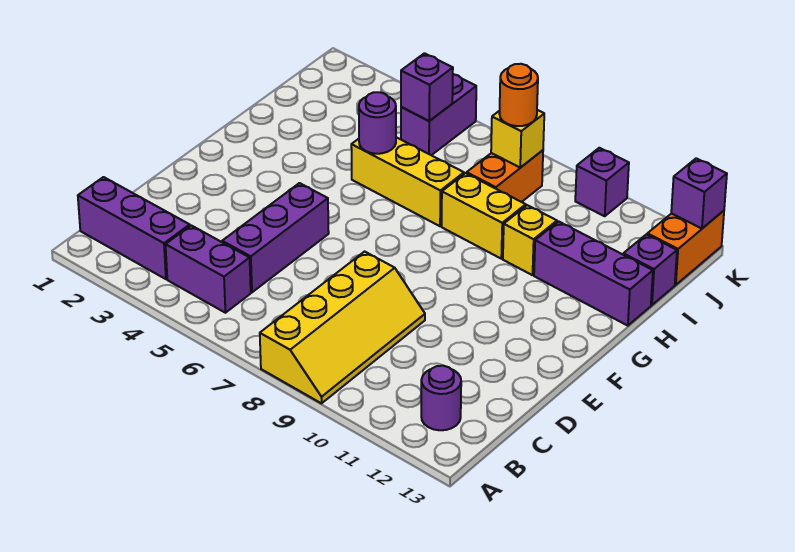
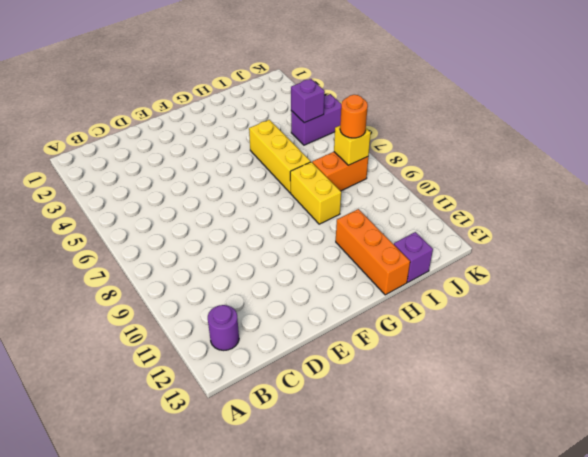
orange brick H11:H13 level 1 -> purple brick H11:H13 level 1
none -> yellow slope A8:D9 level 1 top 8
none -> purple brick B1:B3 level 1
none -> purple brick B4:B5 level 1

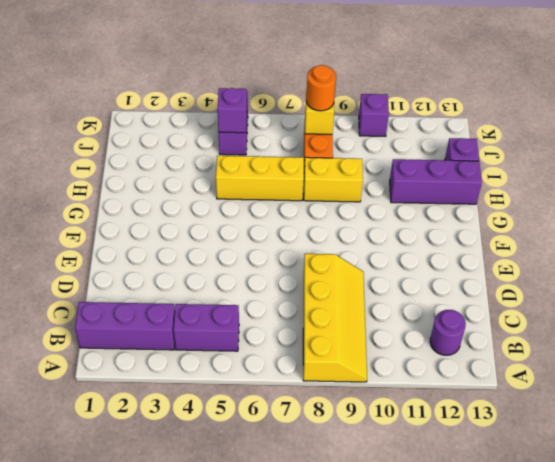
none -> purple brick C5:E5 level 1
none -> yellow brick H10 level 1
none -> orange brick J13:K13 level 1

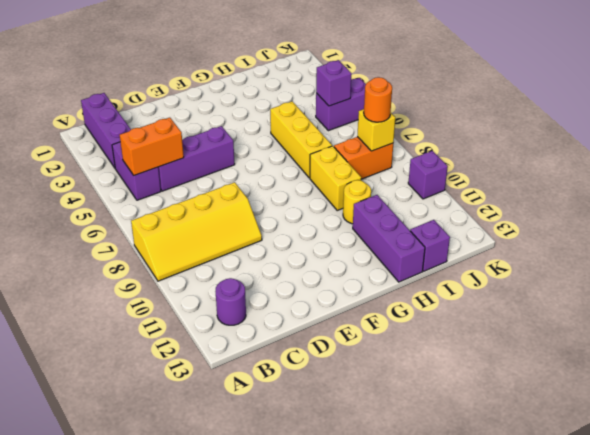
orange brick B5:C5 level 2 -> orange brick J13:K13 level 1
yellow round brick H10 level 1 -> yellow brick H10 level 1
none -> purple round brick H5 level 2
none -> purple brick K13 level 2

